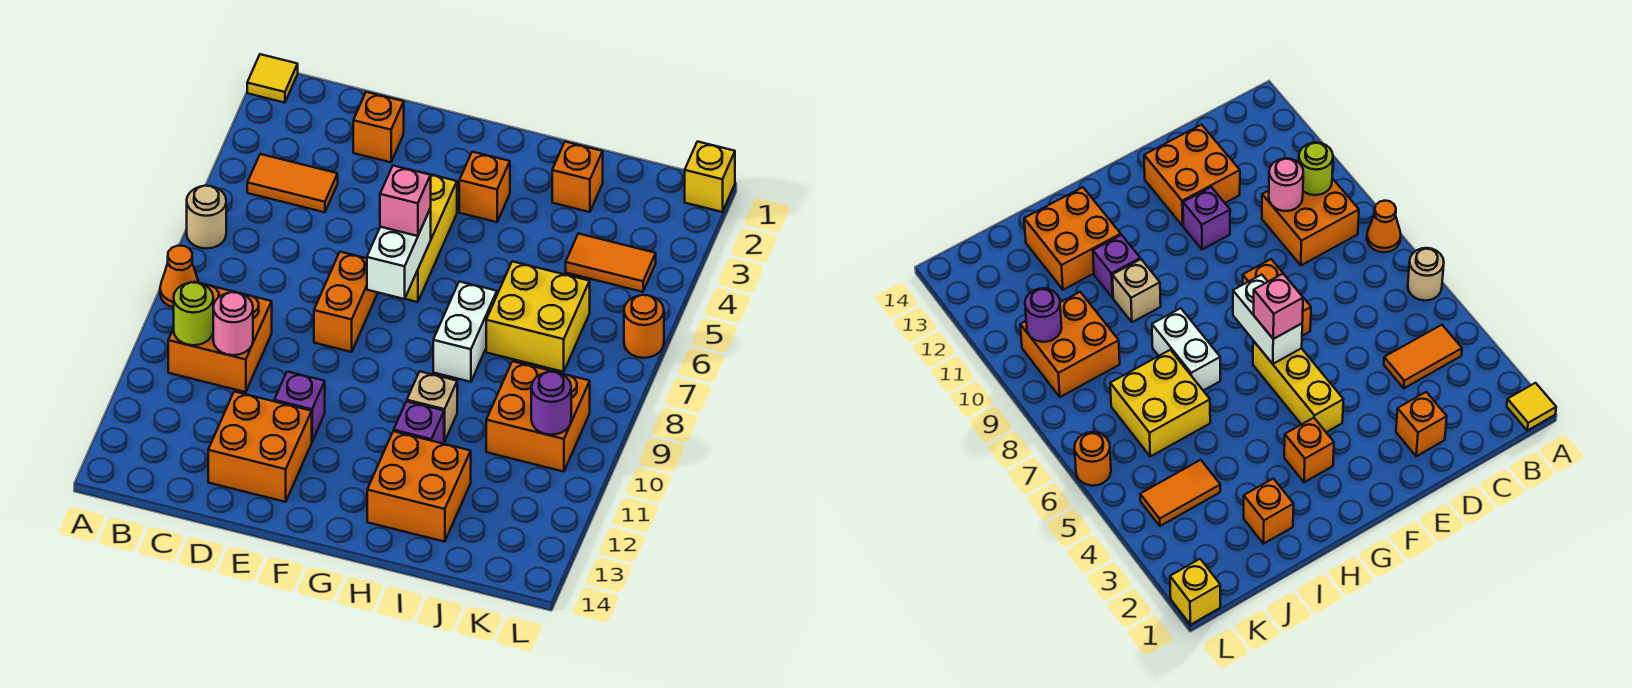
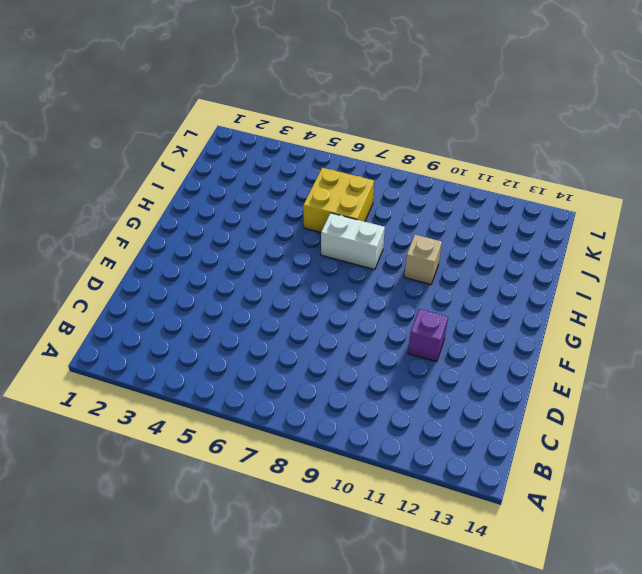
none -> yellow tile A1 level 1
none -> tan round brick A6 level 1
none -> orange cone A8 level 1

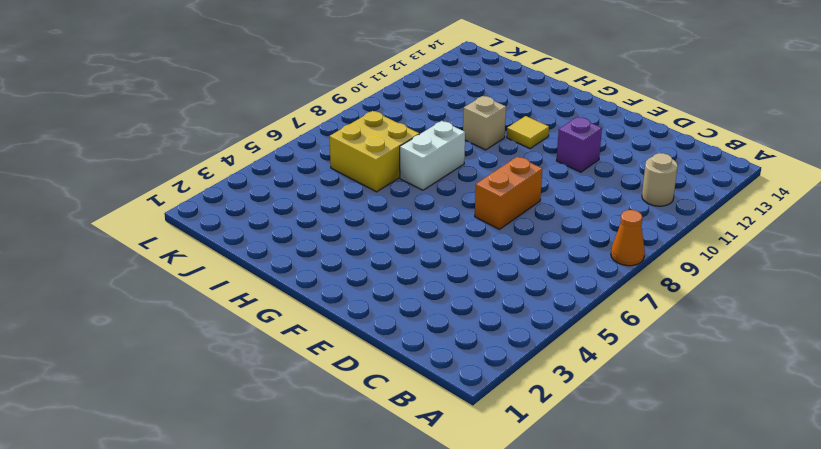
tan round brick B11 level 1 -> tan round brick A6 level 1
yellow tile G11 level 1 -> yellow tile A1 level 1
none -> orange tile B4:C4 level 1
none -> orange brick B9:C10 level 1
none -> orange brick D2 level 1

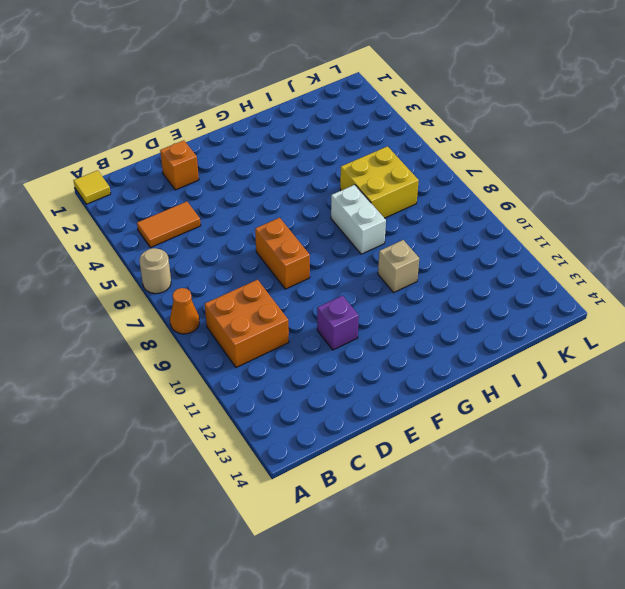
none -> orange brick D12:E13 level 1
none -> yellow brick F4:F6 level 1
none -> orange brick G3 level 1

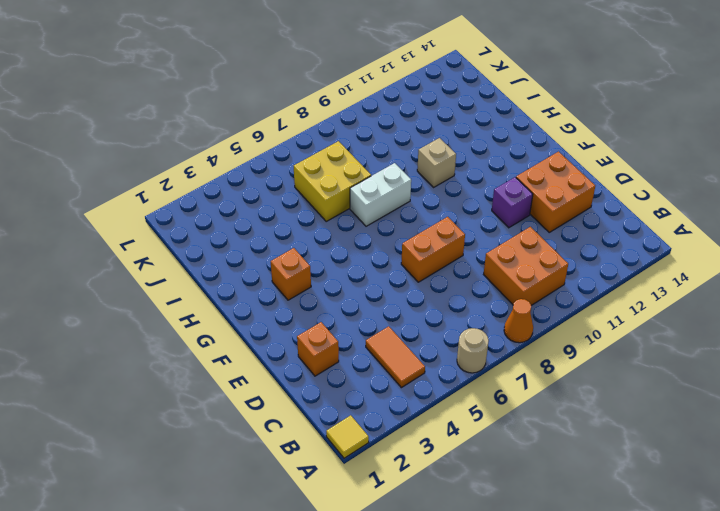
none -> yellow brick F4:F6 level 1
none -> purple brick H11 level 1
none -> orange brick H12:I13 level 1

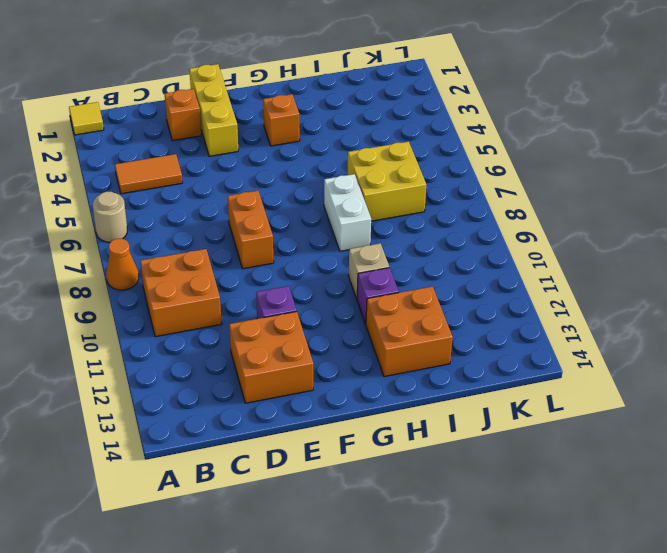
yellow brick E1:E3 level 1 -> yellow brick F4:F6 level 1
none -> orange brick I2 level 1
none -> orange tile J4:K4 level 1
none -> orange brick J9:K10 level 1

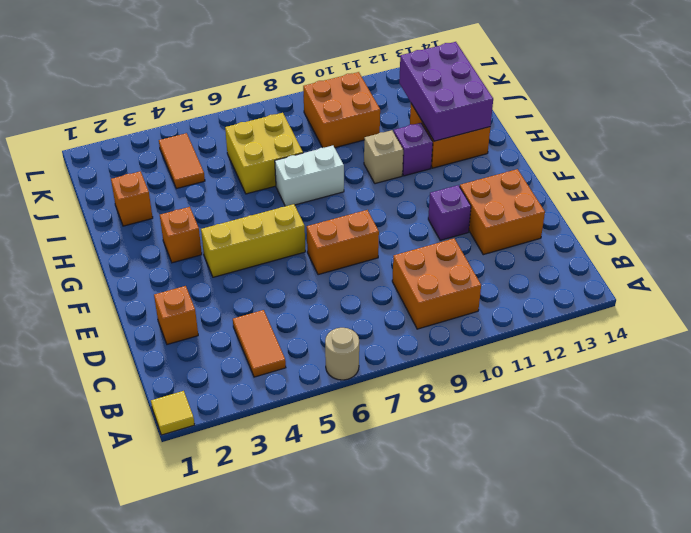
purple brick H12:J13 level 2 -> none
none -> orange cone A8 level 1
none -> yellow brick L1 level 1
none -> orange round brick L6 level 1

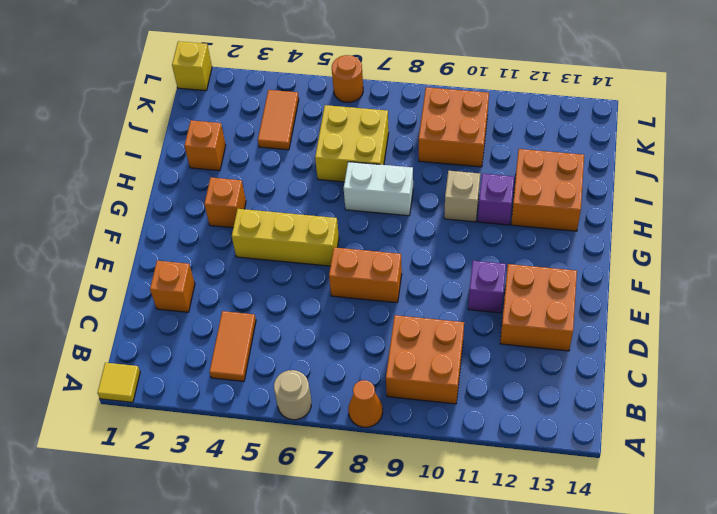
none -> lime round brick B10 level 2
none -> pink round brick C10 level 2
none -> white brick F6:F7 level 2

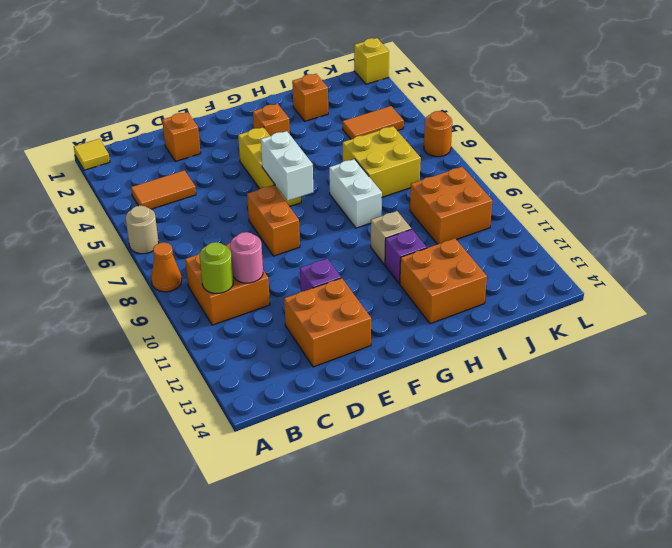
none -> purple round brick K10 level 2
none -> pink brick F6 level 3

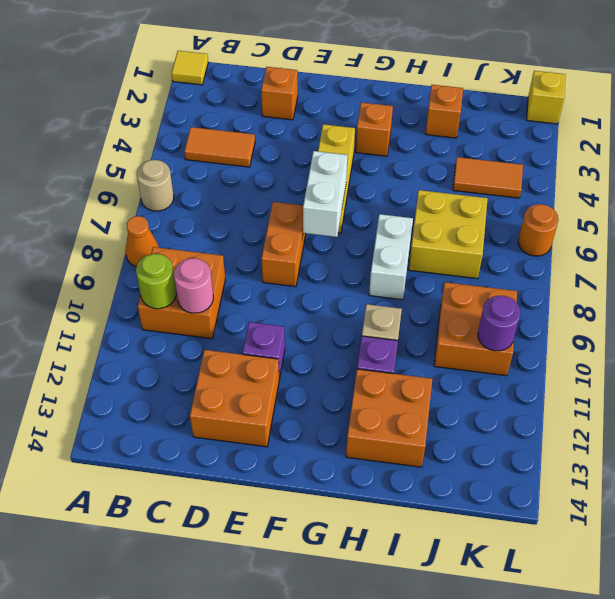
none -> pink brick F6 level 3

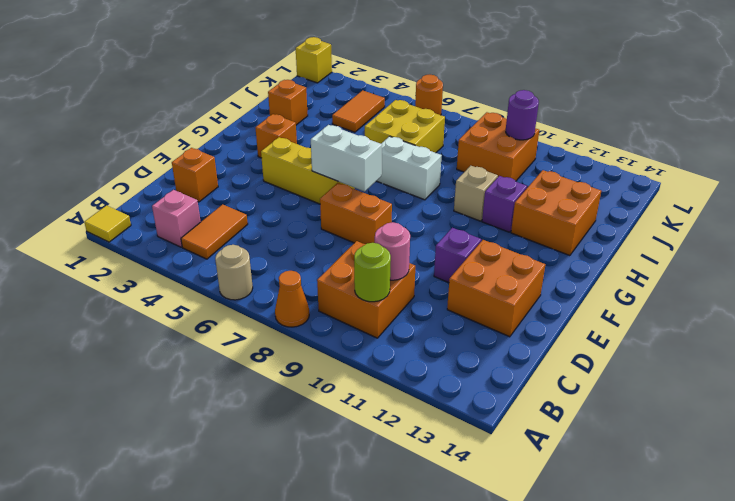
pink brick B3 level 1 -> pink brick F6 level 3

